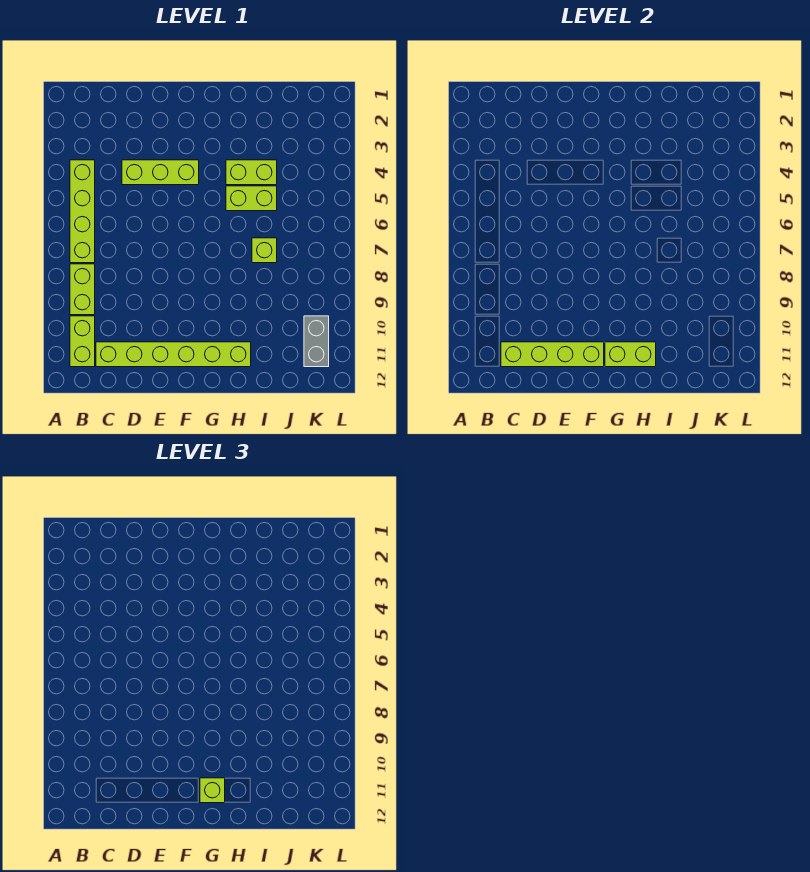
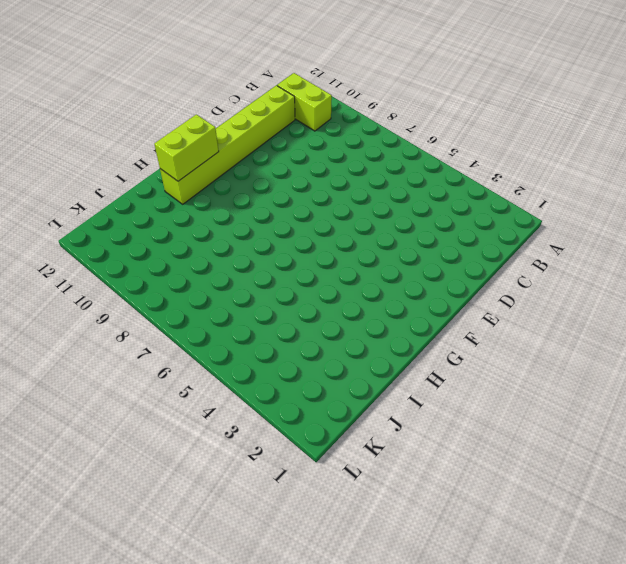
none -> lime brick B4:B7 level 1
none -> lime brick B8:B9 level 1
none -> lime brick D4:F4 level 1

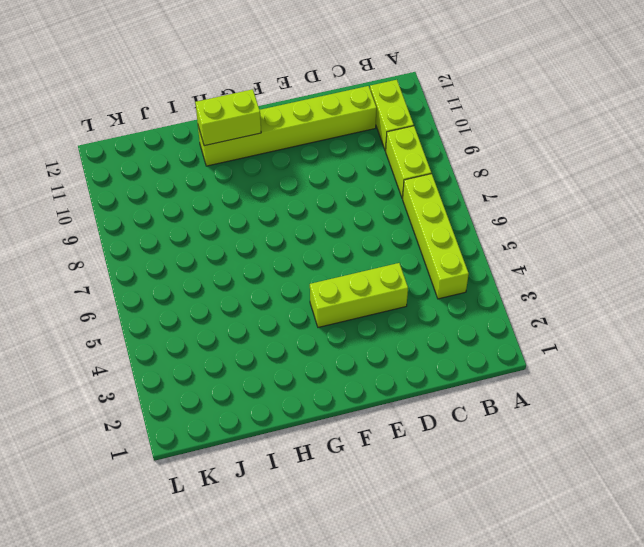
none -> lime brick H4:I4 level 1
none -> lime brick H5:I5 level 1
none -> lime brick I7 level 1

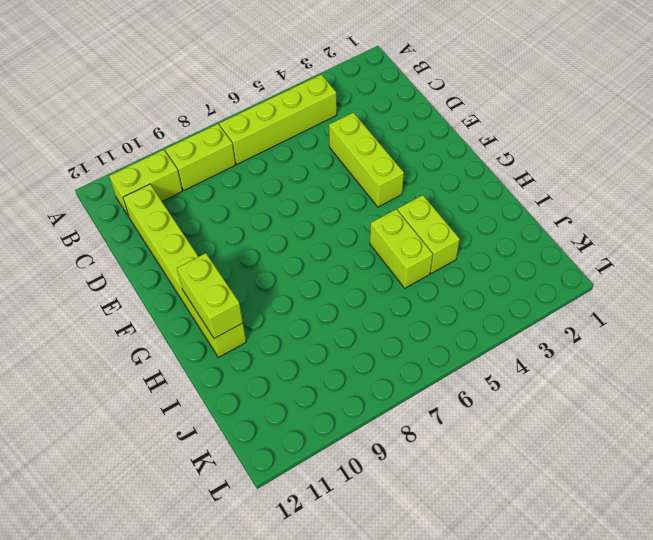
none -> lime brick I7 level 1
none -> grey brick K10:K11 level 1
none -> lime brick C11:F11 level 2

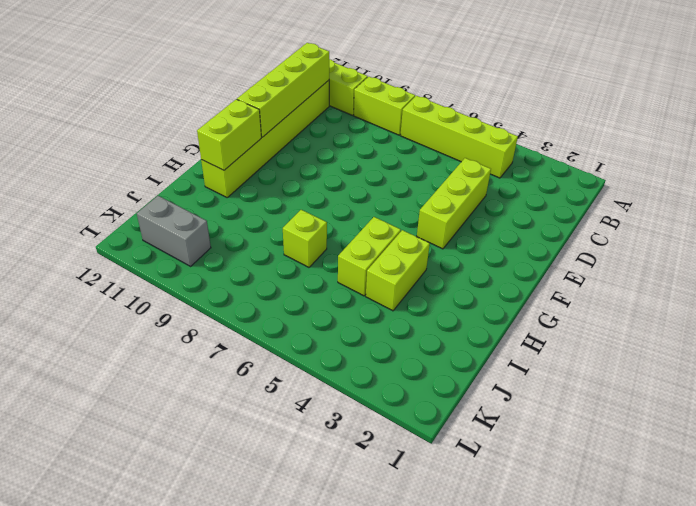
none -> lime brick G11 level 3

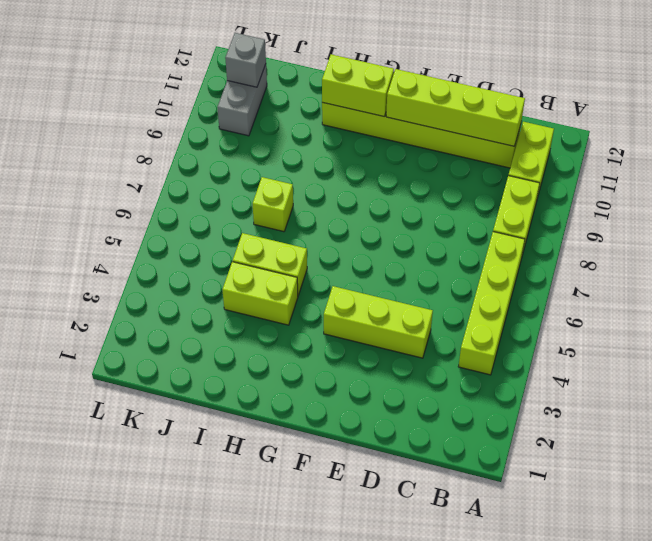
grey brick K11 level 2 -> none
none -> lime brick G11 level 3

